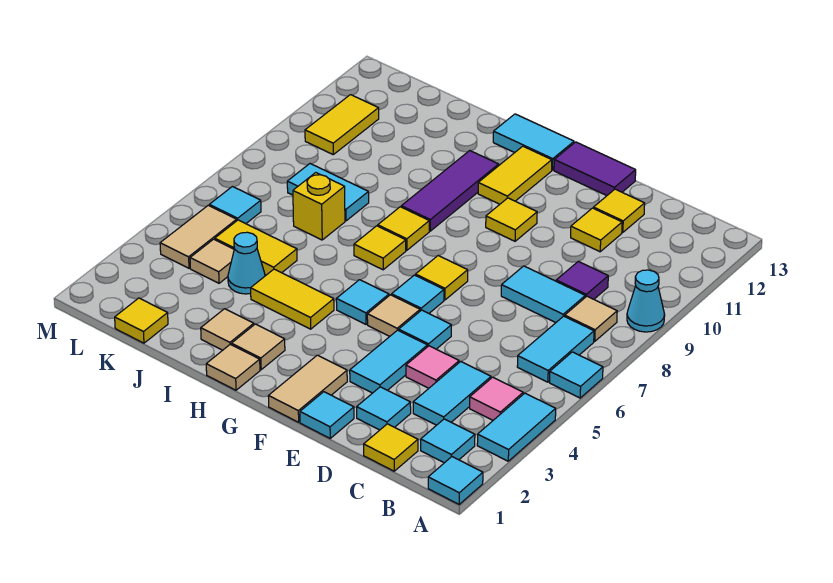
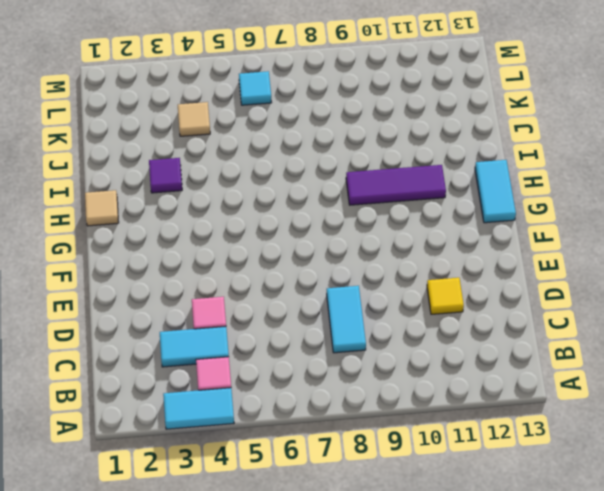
purple tile I3 level 1 -> purple tile C9 level 1
none -> cyan tile A1 level 1
none -> cyan tile A6 level 1
none -> cyan cone A9 level 1
none -> cyan tile B2 level 1

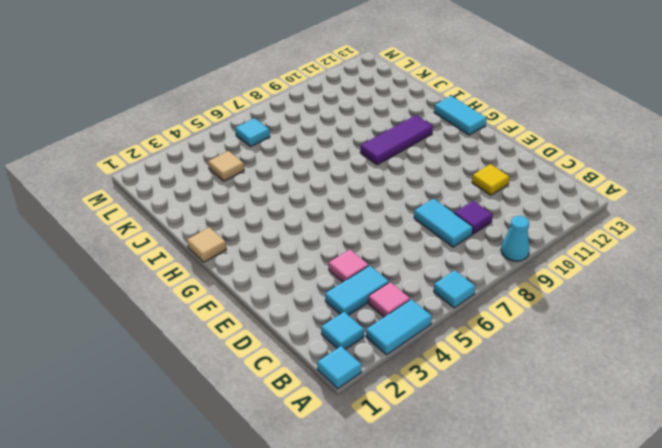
none -> cyan tile B6:B7 level 1
none -> tan tile B8 level 1
none -> yellow tile C1 level 1
none -> cyan tile D2 level 1

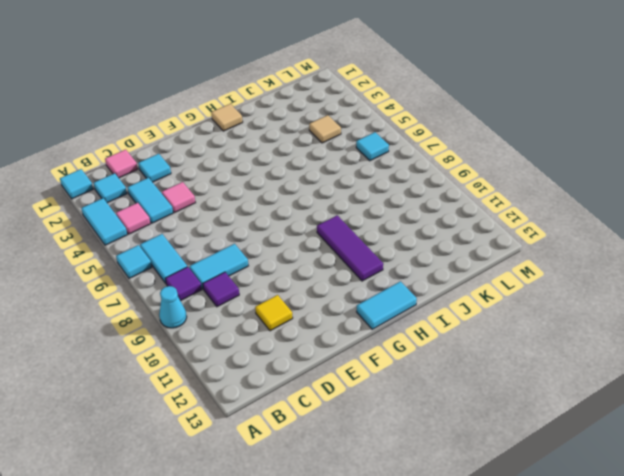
purple tile B8 level 1 -> tan tile B8 level 1
pink tile C1 level 1 -> yellow tile C1 level 1
none -> yellow tile D12 level 1
none -> cyan tile E1 level 1
none -> cyan tile E3:E4 level 1
none -> cyan tile E5 level 1

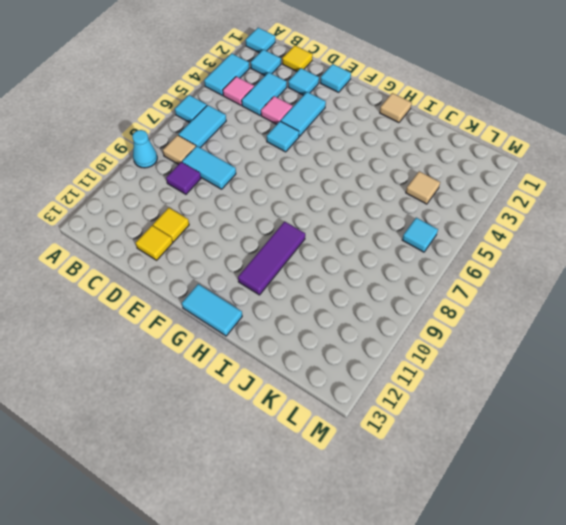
none -> purple tile E13:F13 level 1
none -> tan tile F1:F2 level 1
none -> tan tile F5 level 1
none -> cyan tile F6 level 1

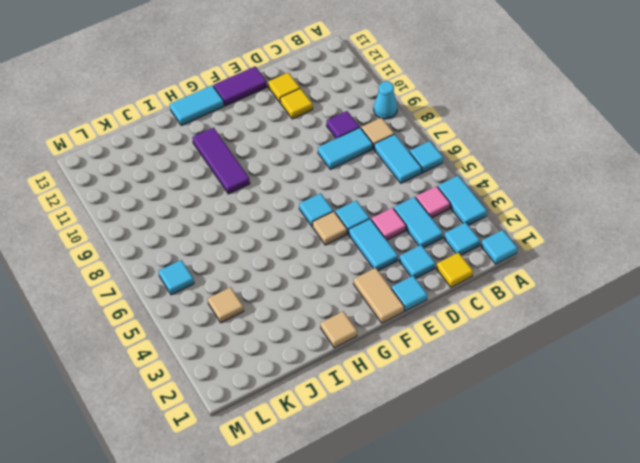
none -> yellow tile F7 level 1
none -> yellow tile F10 level 1
none -> cyan tile G5 level 1
none -> yellow tile G11:G12 level 1

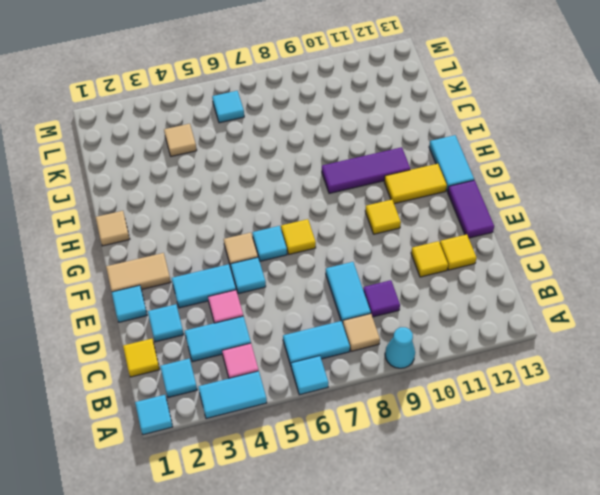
none -> cyan tile G5 level 1
none -> tan tile H2 level 1
none -> yellow tile H4:I4 level 1
none -> yellow tile H7 level 1

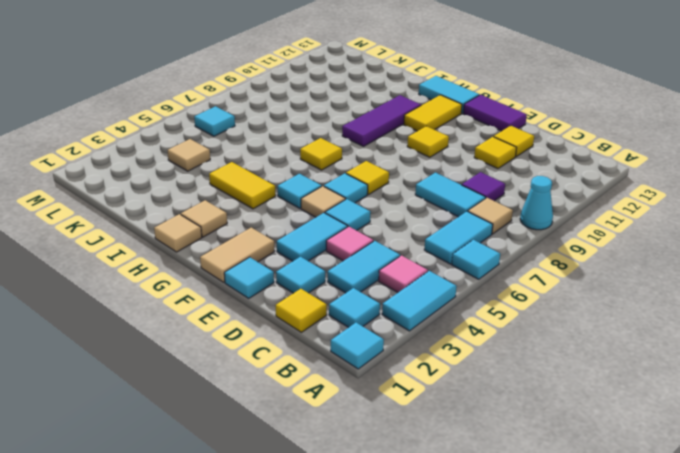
none -> yellow tile H8 level 1
none -> tan tile I2 level 1
none -> cyan cone J4 level 1
none -> yellow tile J5:K5 level 1

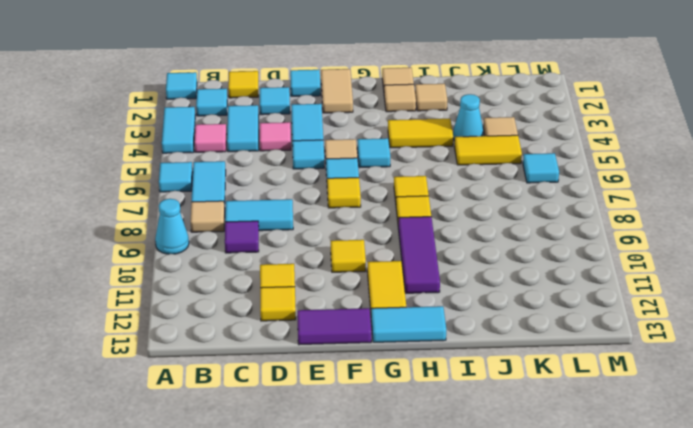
none -> yellow brick J7 level 1
none -> cyan tile J8:K8 level 1
none -> yellow tile K1 level 1
none -> tan tile L4:L5 level 1

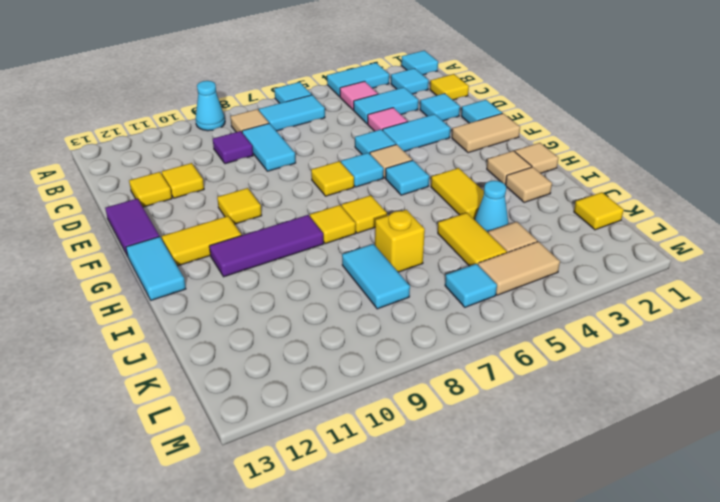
none -> yellow tile L10:L11 level 1

